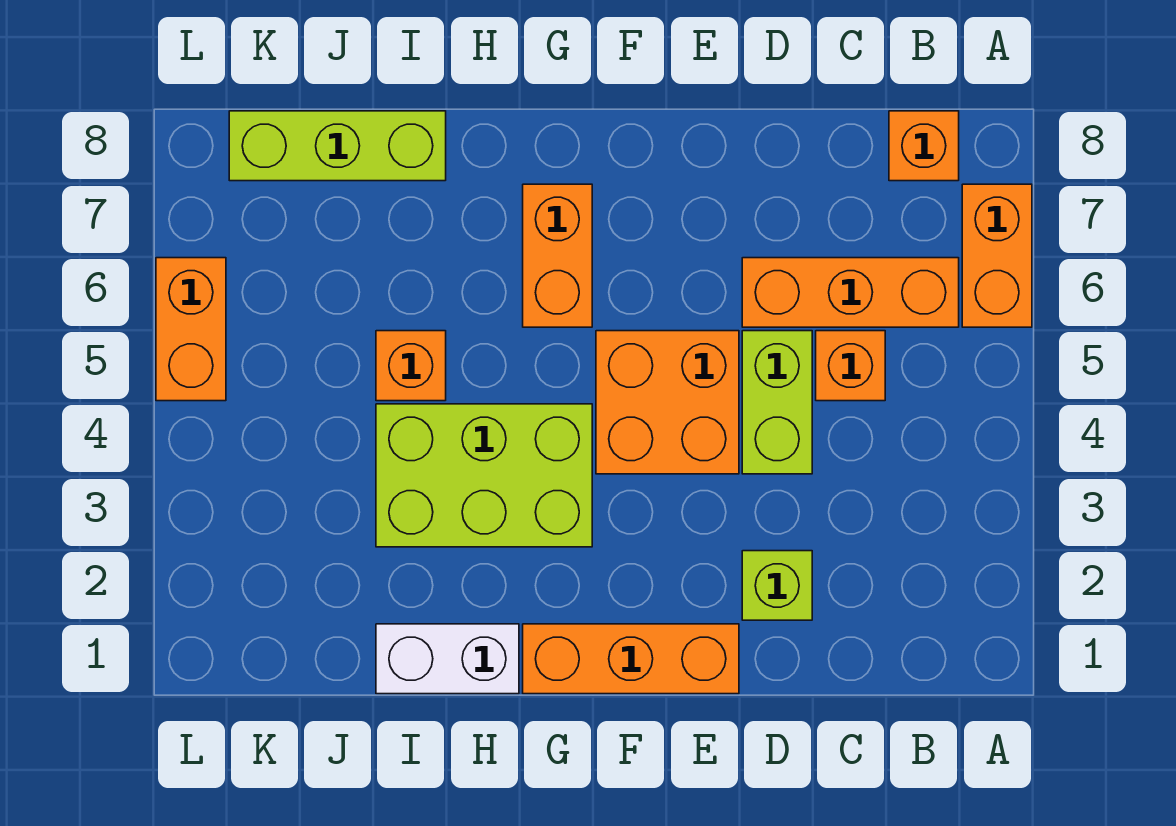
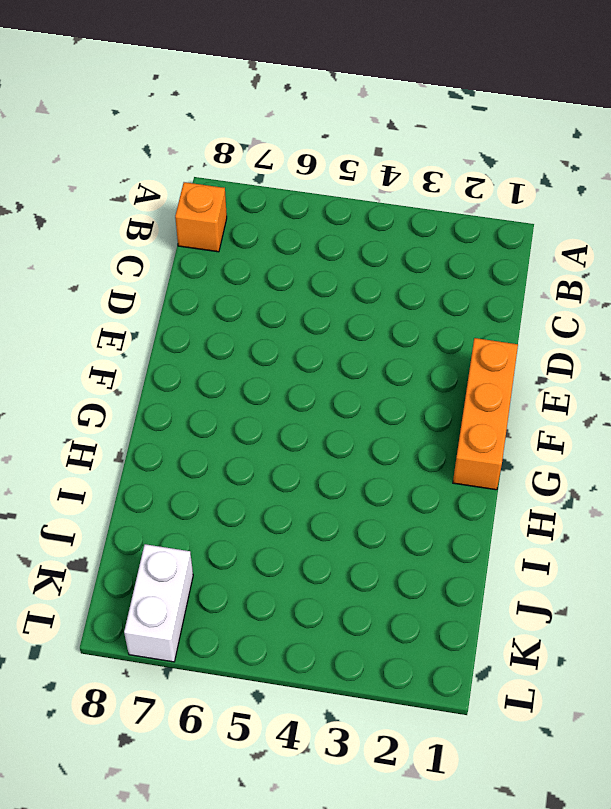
white brick K7:L7 level 1 -> white brick H1:I1 level 1
none -> orange brick A6:A7 level 1
none -> orange brick B6:D6 level 1
none -> orange brick C5 level 1

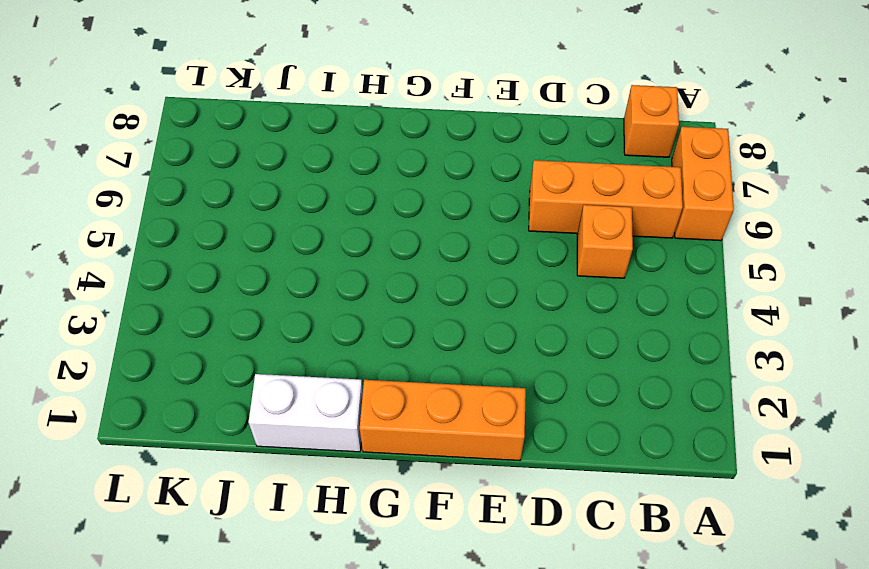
none -> lime brick D2 level 1
none -> lime brick D4:D5 level 1
none -> orange brick E4:F5 level 1

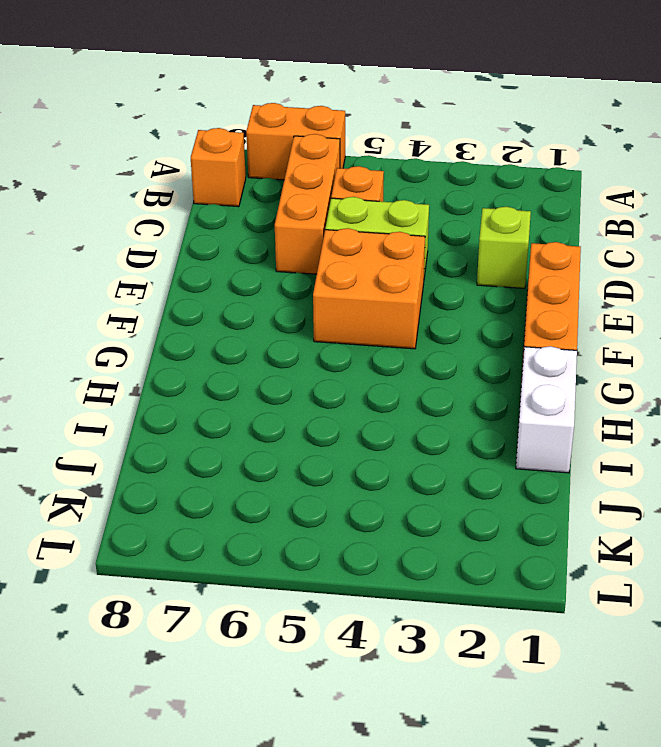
none -> lime brick G3:I4 level 1
none -> orange brick G6:G7 level 1
none -> orange brick I5 level 1

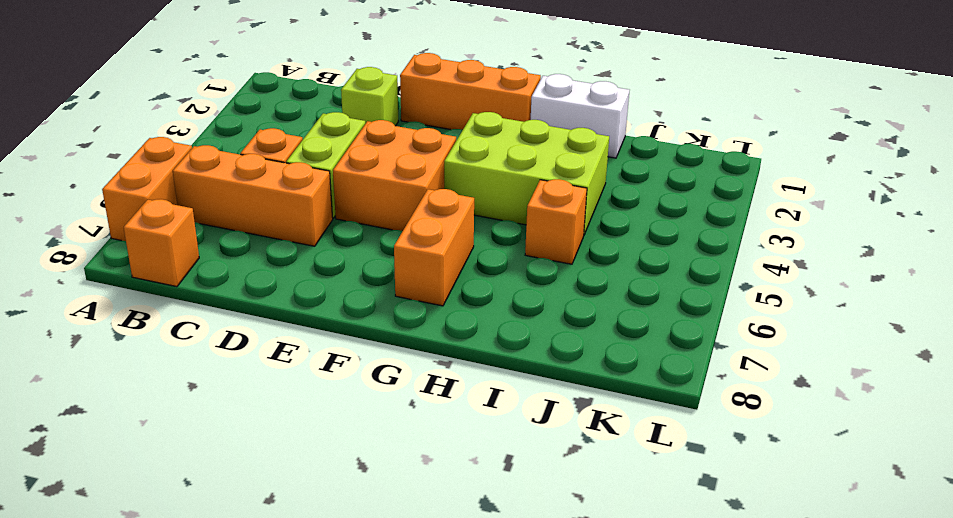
none -> lime brick I8:K8 level 1
none -> orange brick L5:L6 level 1

